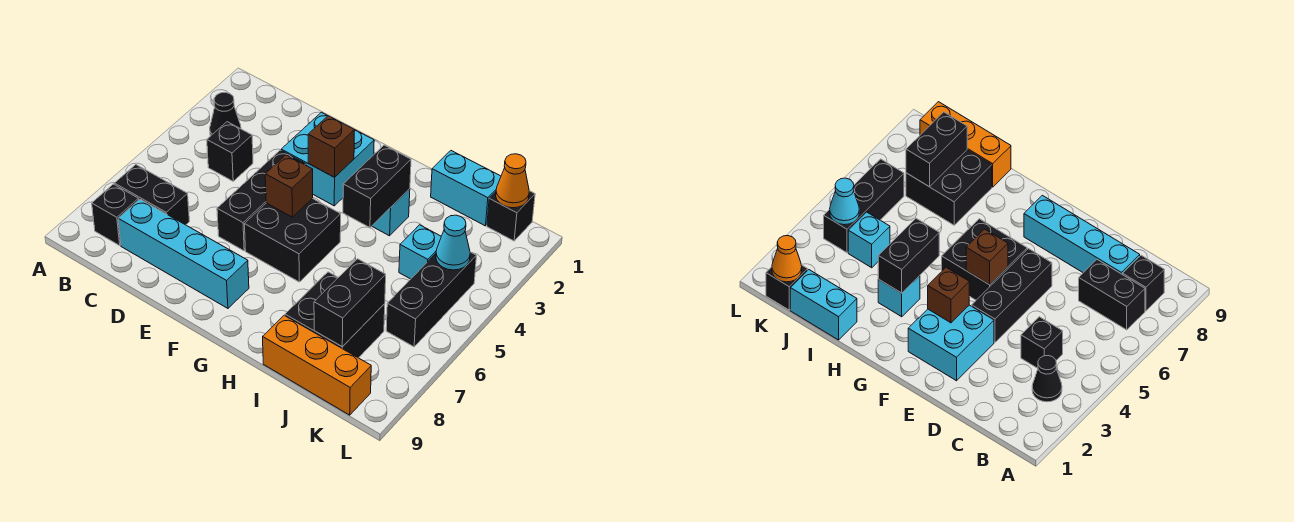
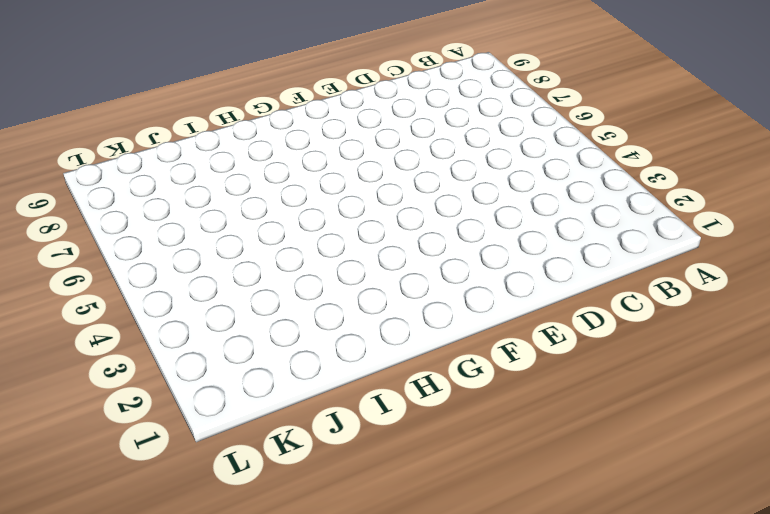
none -> black cone B3 level 1
none -> black brick B7:C7 level 1
none -> black brick B8 level 1

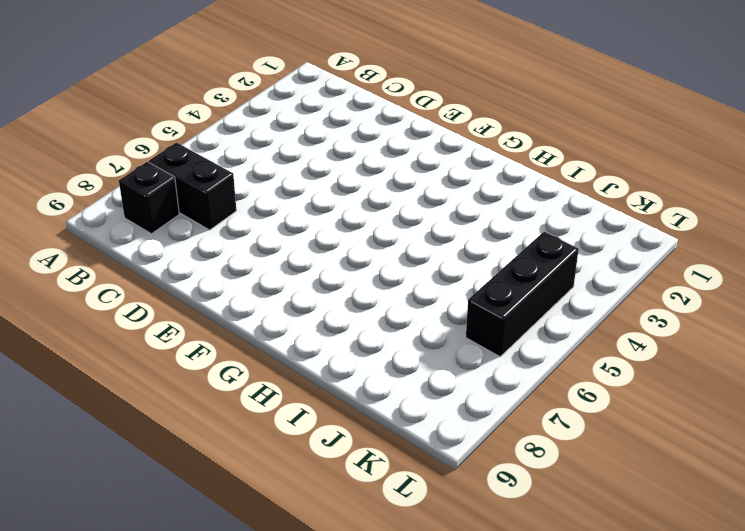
none -> black cone B3 level 1
none -> black brick C4 level 1
none -> cyan brick C8:F8 level 1

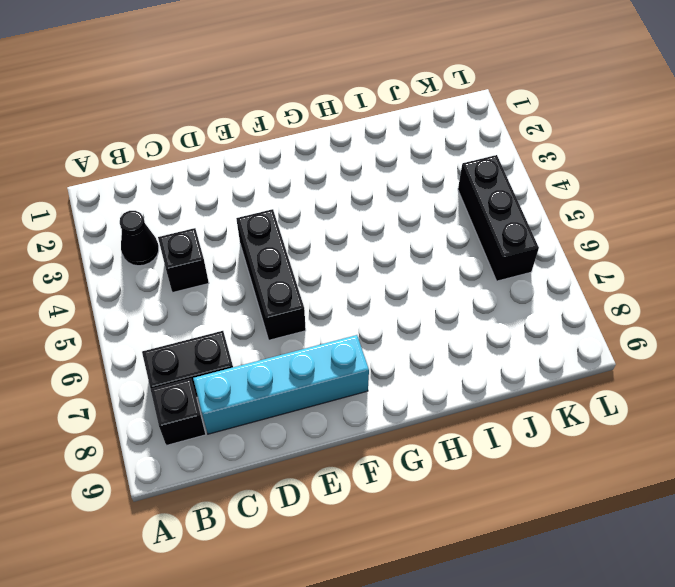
none -> cyan brick E2:F3 level 1
none -> black brick F5:G6 level 1
none -> cyan brick H3 level 1

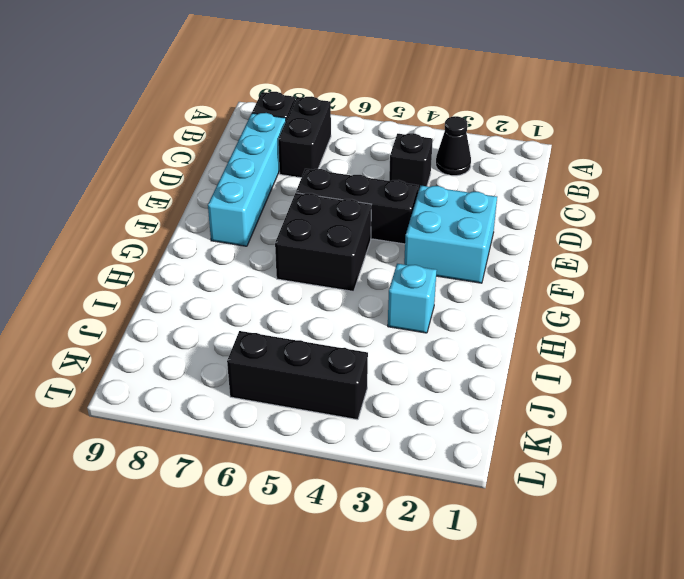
none -> cyan brick I1:J1 level 1
none -> black brick I7:J8 level 1
none -> orange brick I9:K9 level 1

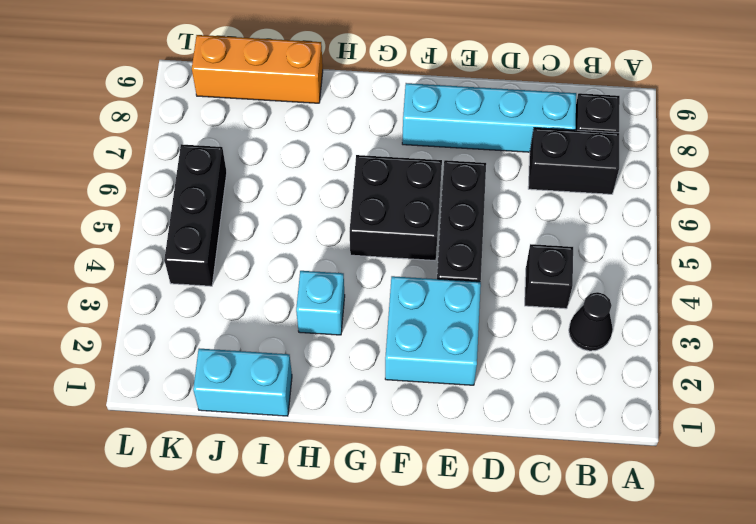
none -> black brick I7:J8 level 1
none -> cyan brick J4 level 1
none -> black brick K1 level 1

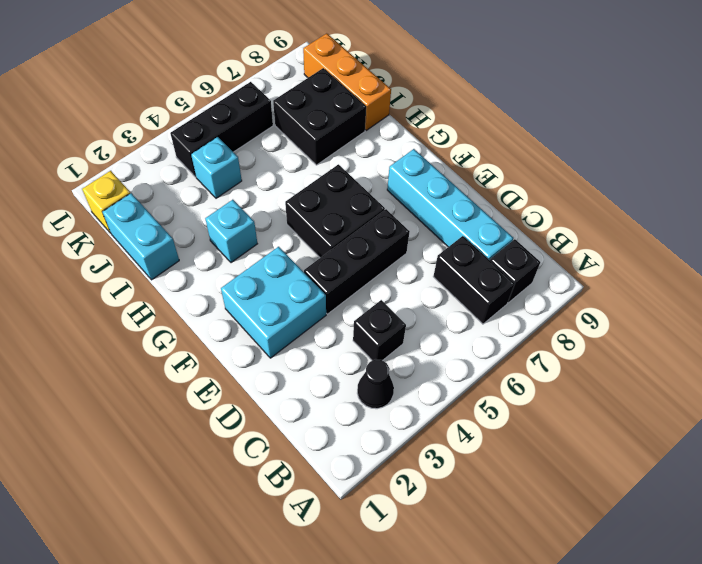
yellow brick K1 level 1 -> black brick K1 level 1
none -> brown brick F3 level 2
none -> brown brick F5 level 2
none -> black brick H3:H4 level 2

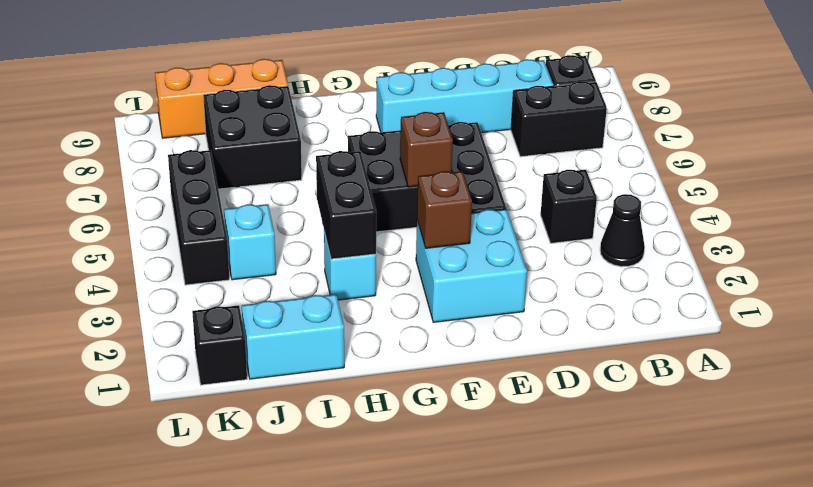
none -> black brick J7:J8 level 2
none -> orange cone K1 level 2
none -> cyan cone K4 level 2

